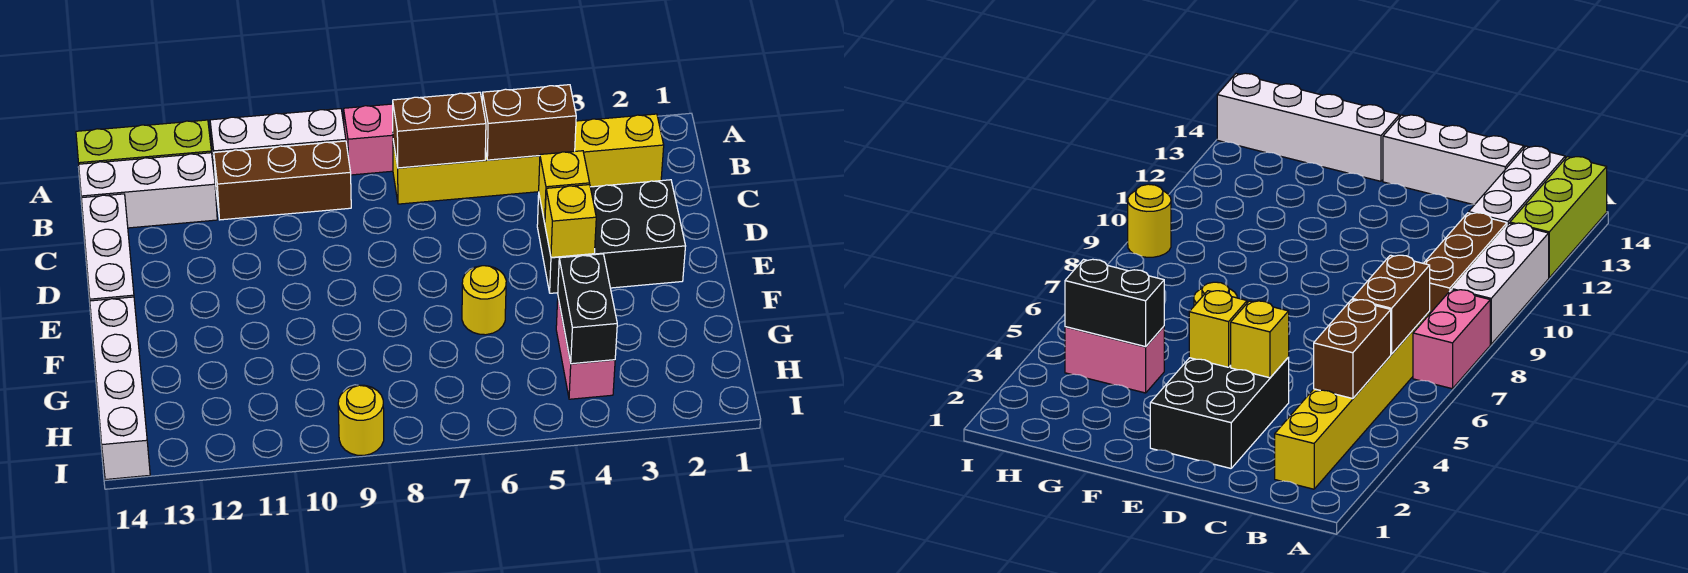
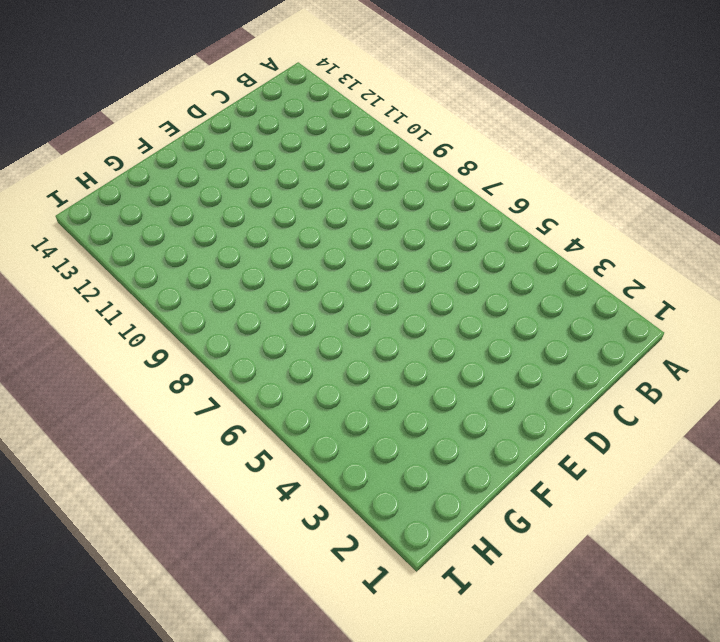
none -> pink brick A7:A8 level 1
none -> white brick A9:A11 level 1
none -> lime brick A12:A14 level 1

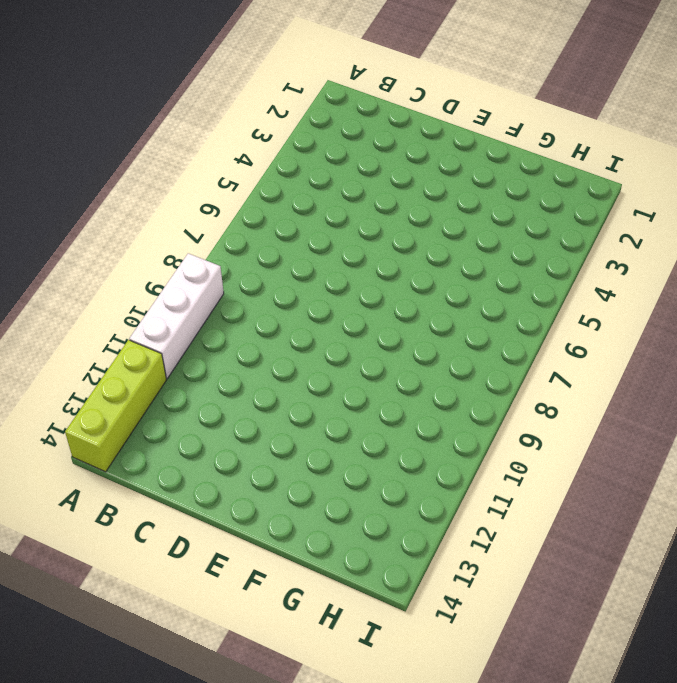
none -> pink brick A7:A8 level 1
none -> yellow brick B2:B7 level 1
none -> brown brick B9:B11 level 1

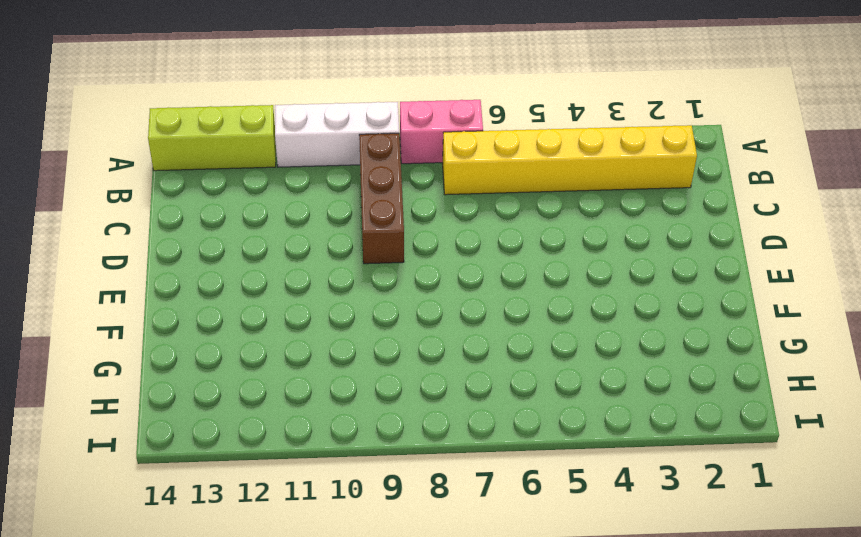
brown brick B9:D9 level 1 -> brown brick B9:B11 level 1
none -> white brick B12:B14 level 1
none -> white brick C14:E14 level 1
none -> black brick D2:E4 level 1

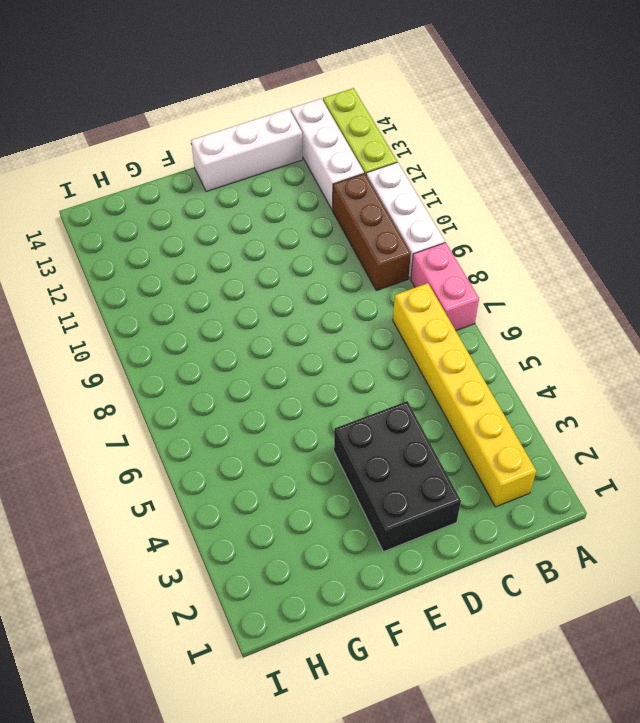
none -> yellow round brick F6 level 1
none -> white brick F14:I14 level 1
none -> pink brick G4:H4 level 1

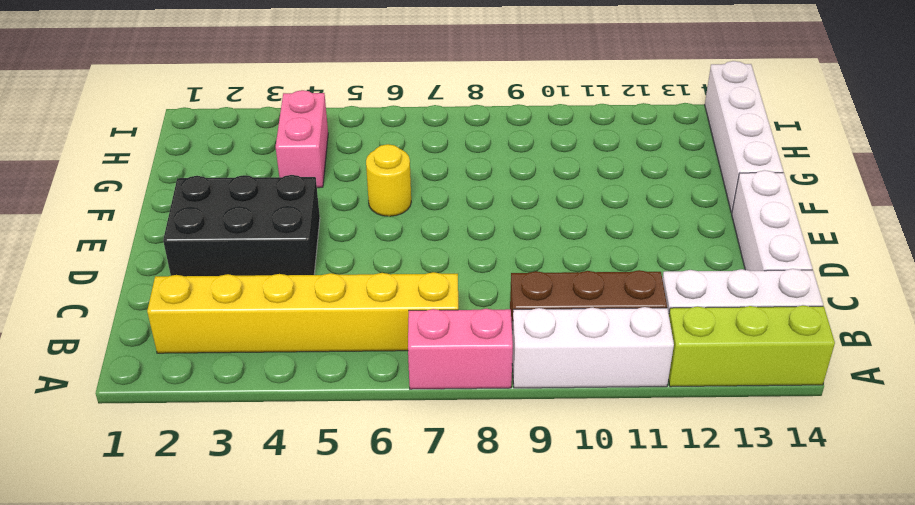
none -> yellow round brick I9 level 1
none -> brown brick B4:B5 level 2
none -> brown brick B6:B7 level 2

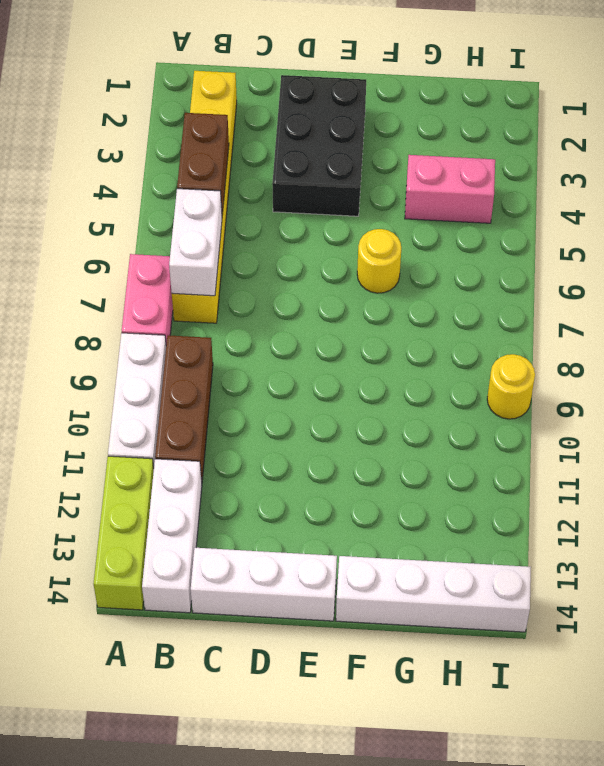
white brick B6:B7 level 2 -> brown brick B6:B7 level 2
none -> yellow brick D4 level 2
none -> yellow brick E4 level 2
none -> black brick G4:H4 level 2

